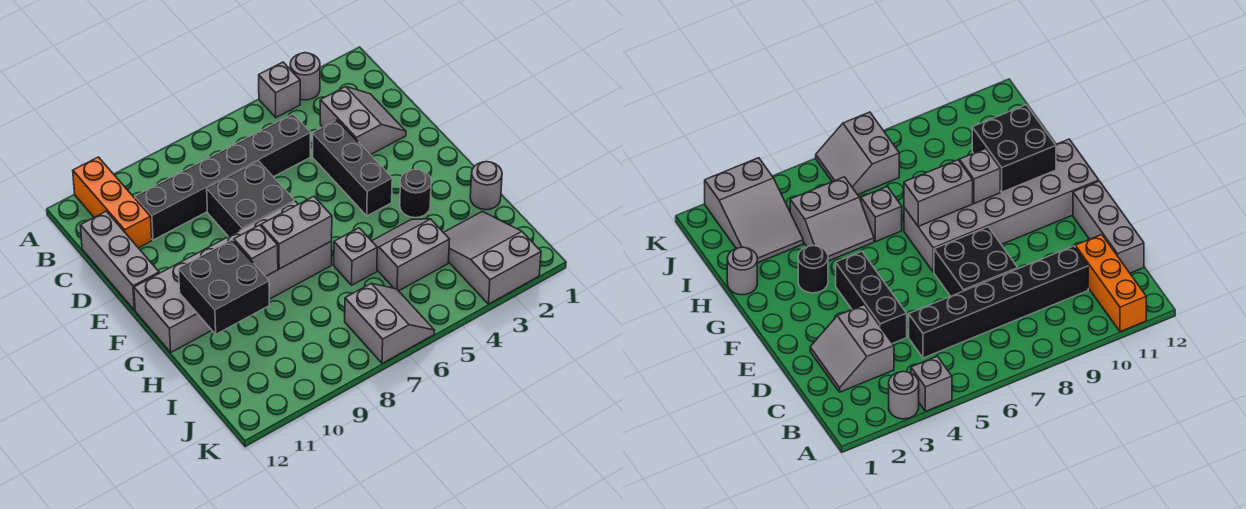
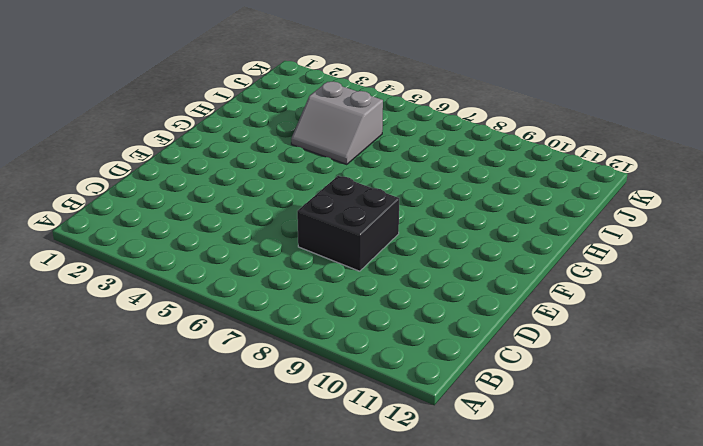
none -> grey round brick A3 level 1
none -> grey brick A4 level 1
none -> orange brick A11:C11 level 1

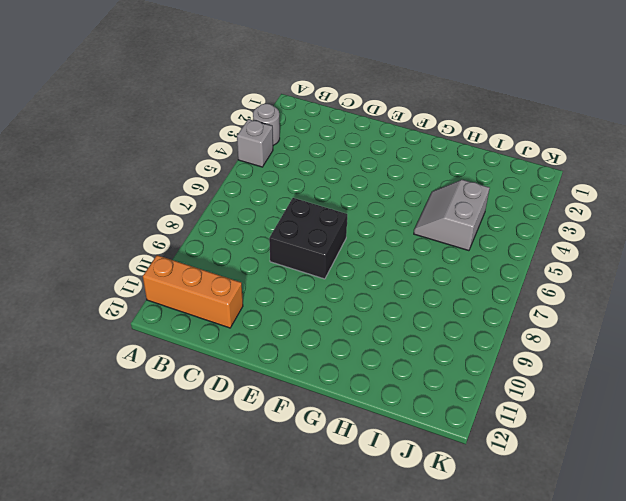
none -> grey slope C2:D3 level 1 top 3
none -> black brick C5:C10 level 1
none -> grey brick C12:E12 level 1

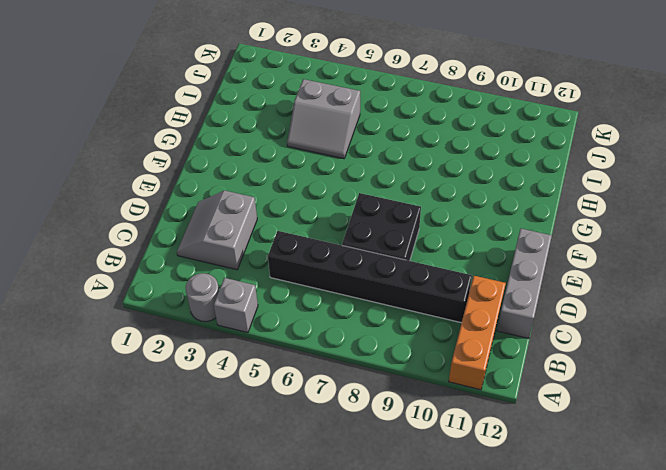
none -> black brick D4:F4 level 1
none -> grey brick F7:G12 level 1
none -> black round brick G3 level 1

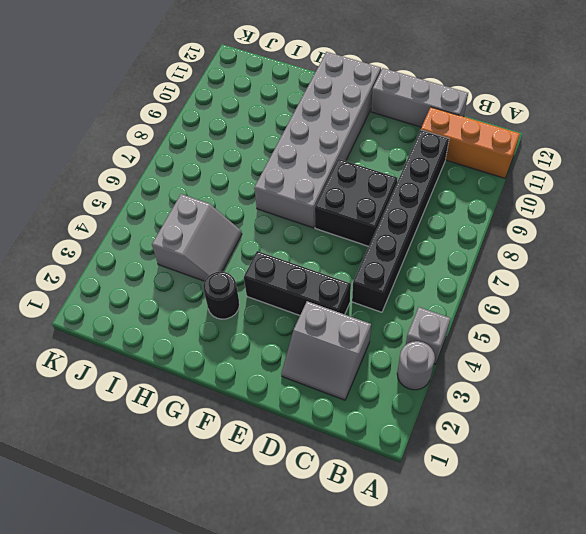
none -> grey round brick H1 level 1
none -> grey brick H6 level 1
none -> grey slope I2:K3 level 1 top K

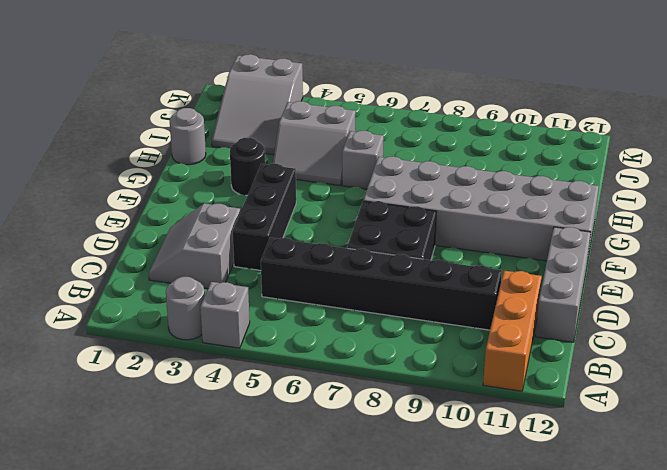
none -> grey slope J6:K7 level 1 top 7
none -> grey brick G7:G8 level 2
none -> grey brick G9 level 2

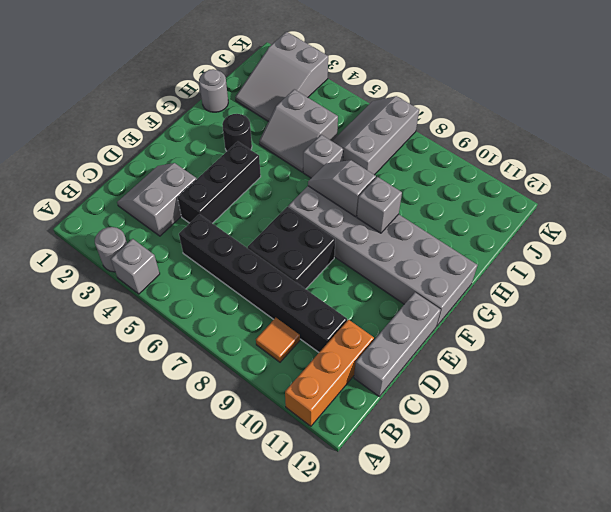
orange tile B9 level 1 -> none
grey slope G7:G8 level 2 top 8 -> grey brick G7:G8 level 2
grey slope I6:K7 level 1 top 7 -> grey slope J6:K7 level 1 top 7
none -> black brick G10:H11 level 2

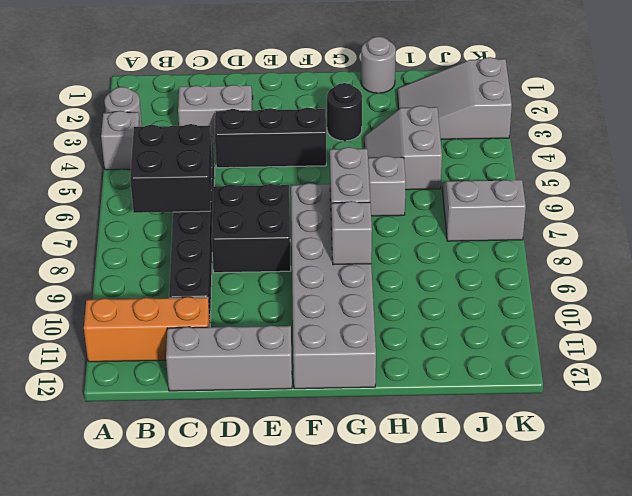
black brick B6:C7 level 2 -> black brick G10:H11 level 2

